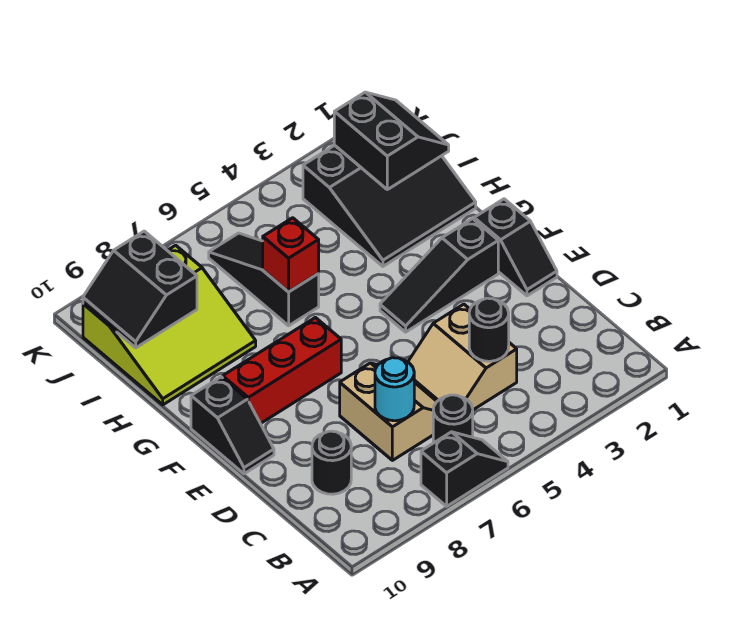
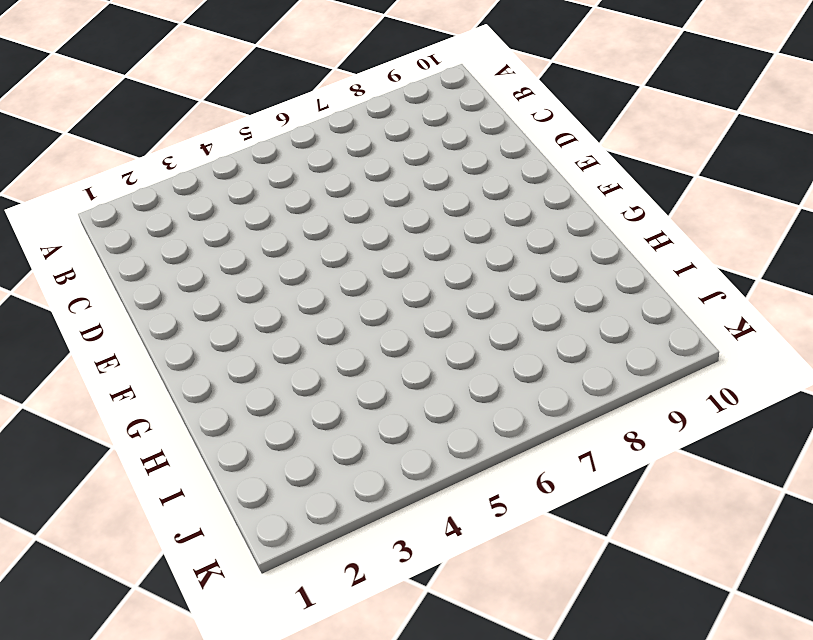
none -> black slope A6:A7 level 1 top 7
none -> black round brick B6 level 1
none -> tan slope C4:D5 level 1 top 4

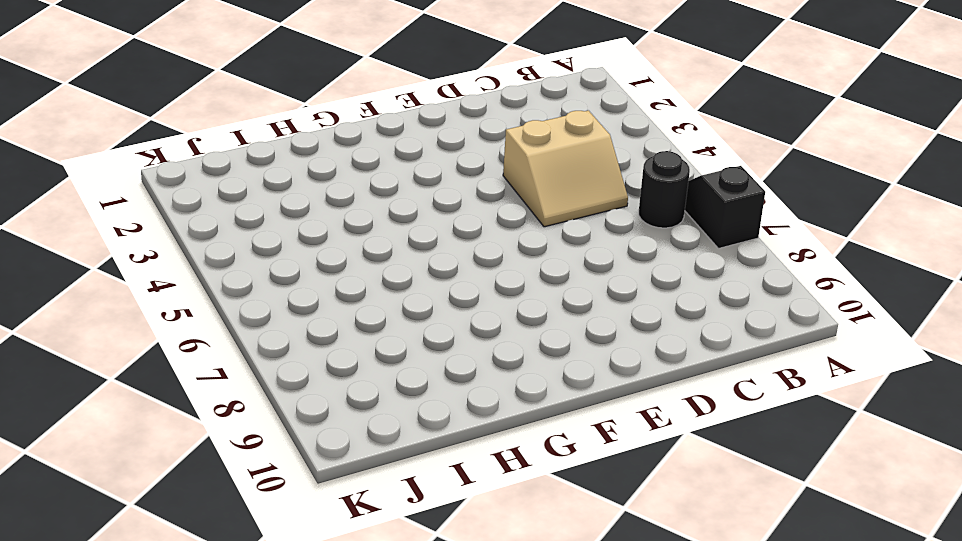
none -> tan slope C6:D7 level 1 top 7
none -> black round brick C9 level 1
none -> black slope E1:F1 level 1 top F

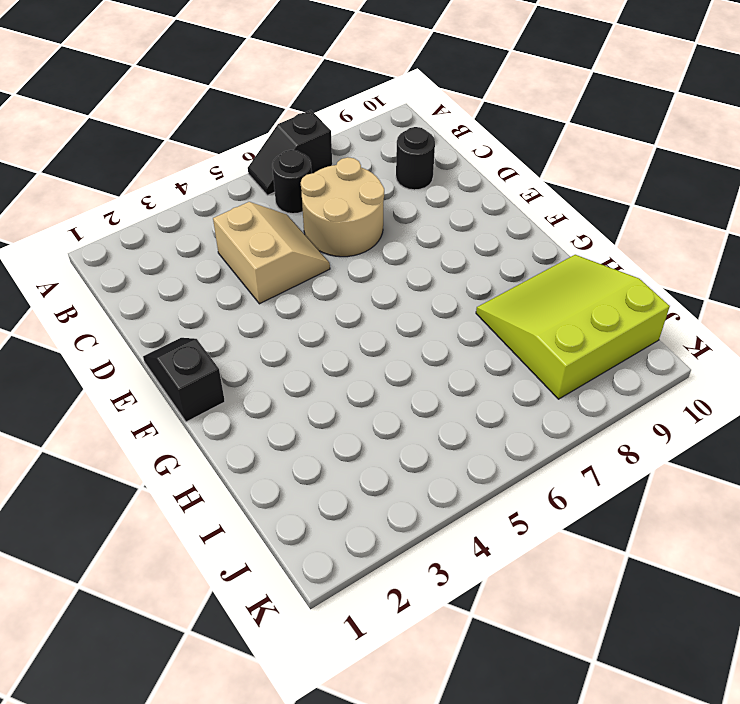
tan round brick C6:D7 level 1 -> tan slope C6:D7 level 1 top 7
none -> black slope E10:F10 level 1 top F
none -> black slope F2:F4 level 1 top 2
none -> red brick F7:F9 level 1

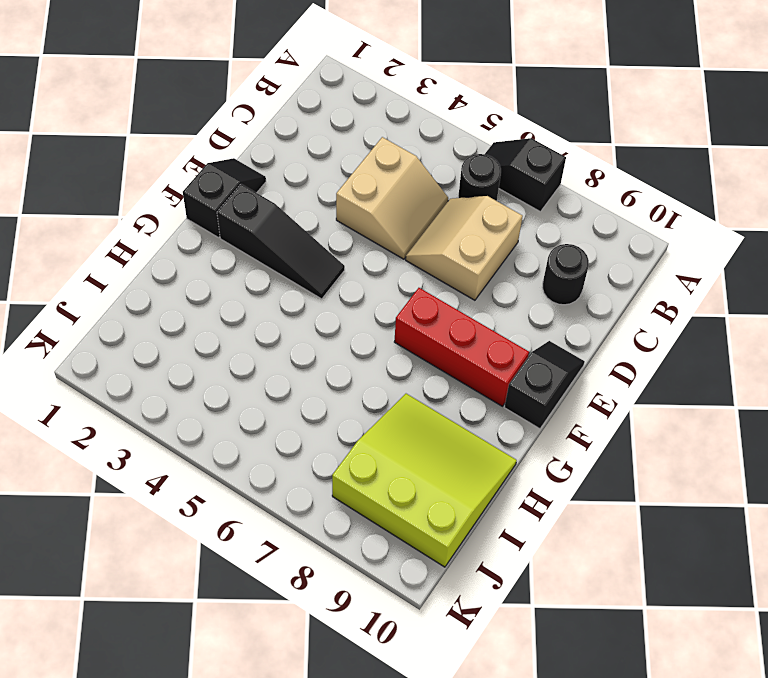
none -> black slope H1:J3 level 1 top J
none -> black slope H6:J6 level 1 top H
none -> black round brick C4 level 2

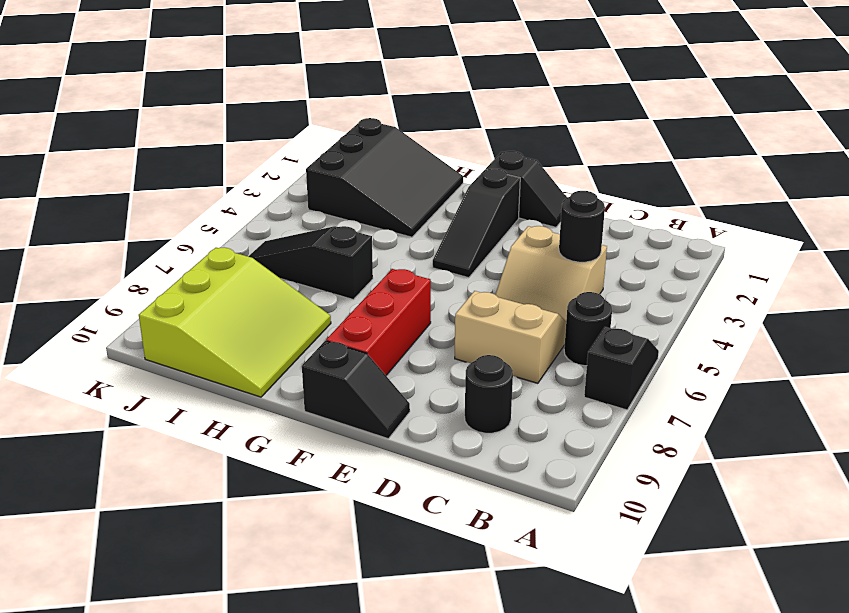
none -> cyan round brick C7 level 2
none -> red brick H6 level 2
none -> black slope I1:J2 level 2 top 2

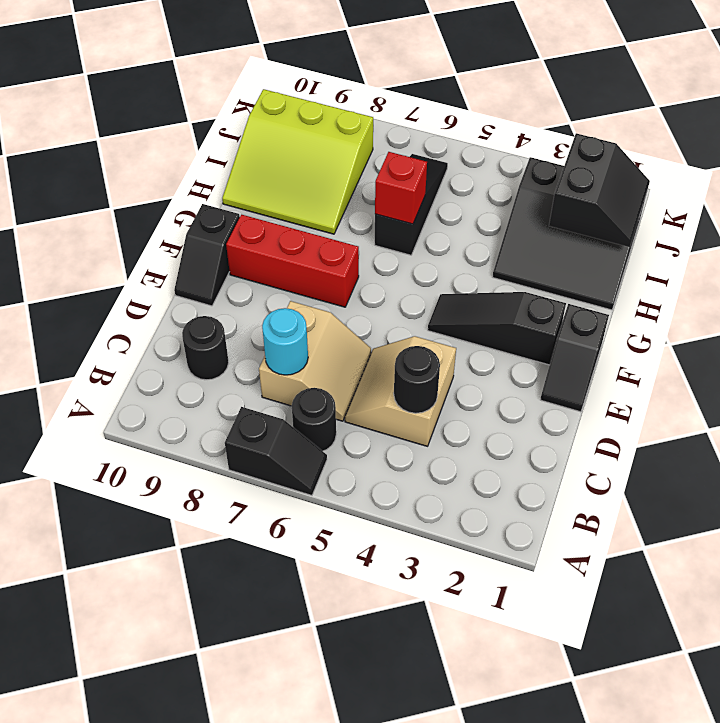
none -> black slope I9:J10 level 2 top 9

